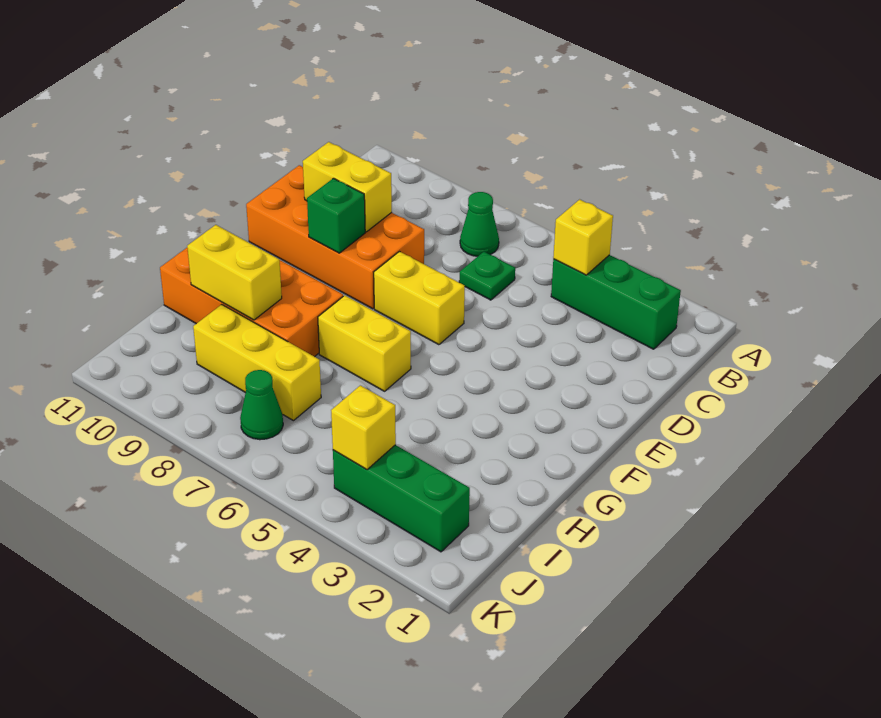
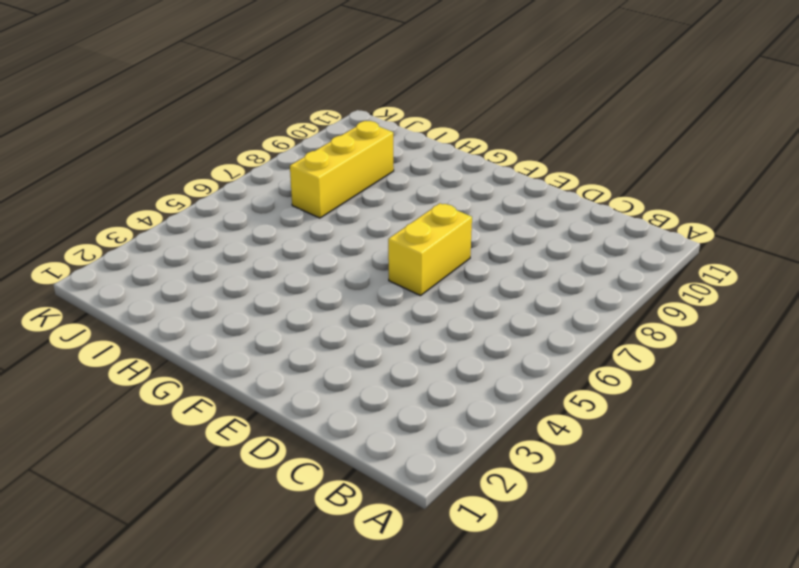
none -> green brick B2:B4 level 1
none -> green cone B7 level 1
none -> green plate C6 level 1

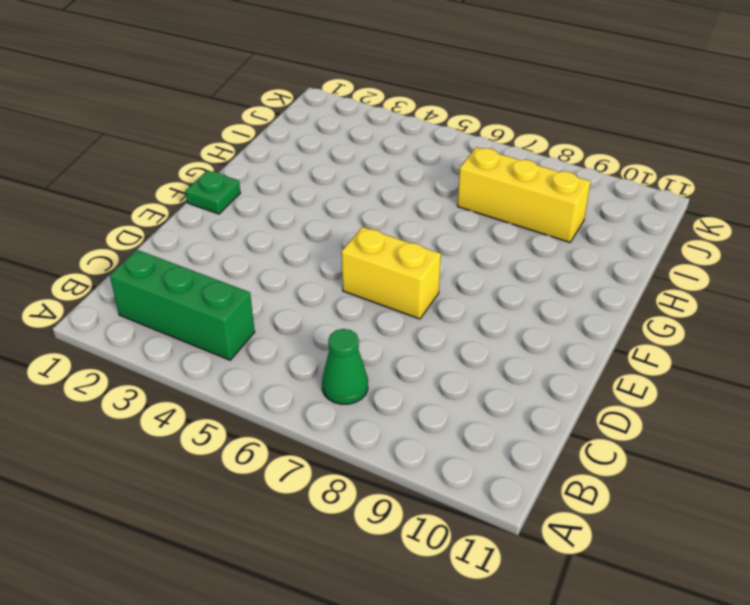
green plate F1 level 1 -> green plate C6 level 1
none -> orange brick D8:E11 level 1
none -> yellow brick G6:G7 level 1
none -> orange brick G8:H11 level 1

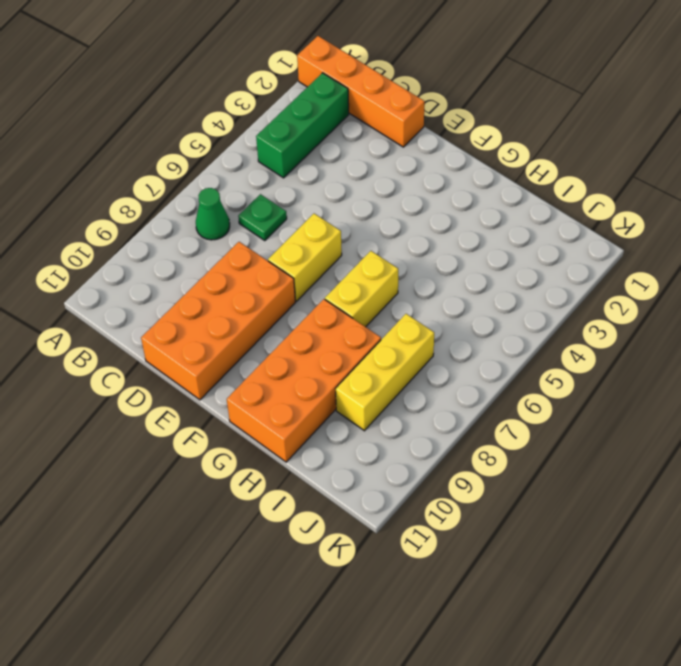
orange brick A1:D1 level 1 -> none
none -> green brick J2:J4 level 1
none -> green cone J7 level 1
none -> yellow brick B4 level 2

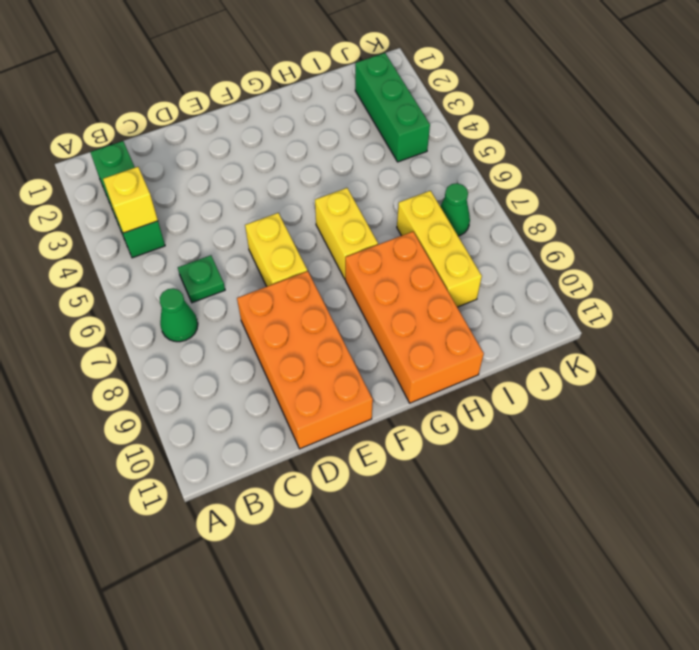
none -> yellow brick D9:D10 level 2
none -> green brick E9 level 2
none -> yellow brick H9:H10 level 2

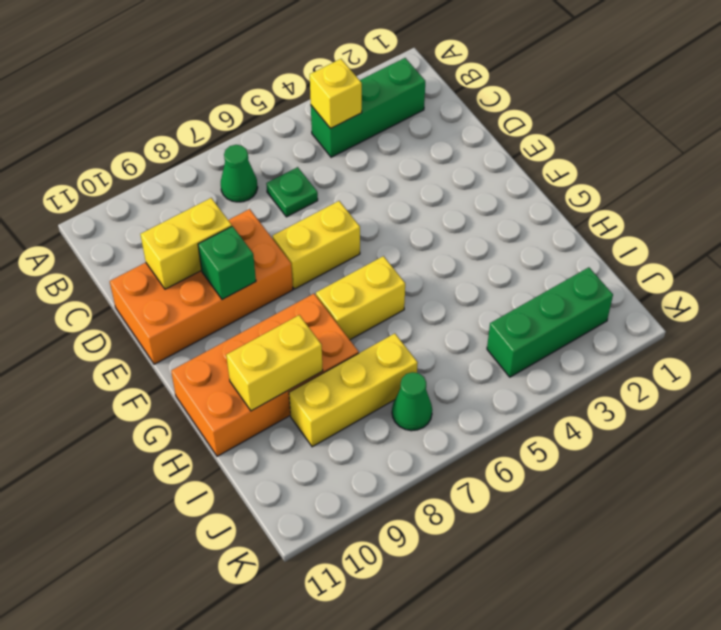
none -> yellow brick J4 level 2

